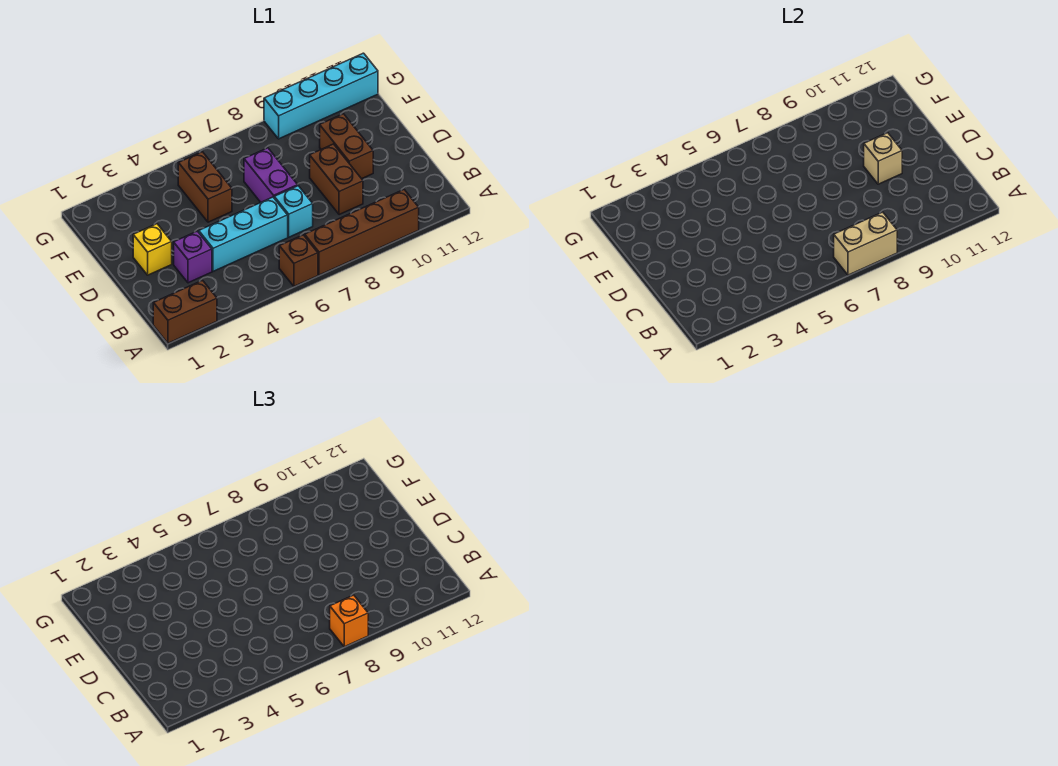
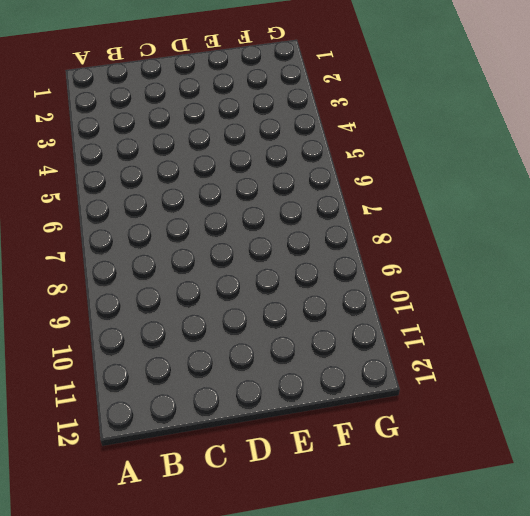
none -> brown brick A1:A2 level 1
none -> brown brick A6 level 1
none -> brown brick A7:A10 level 1

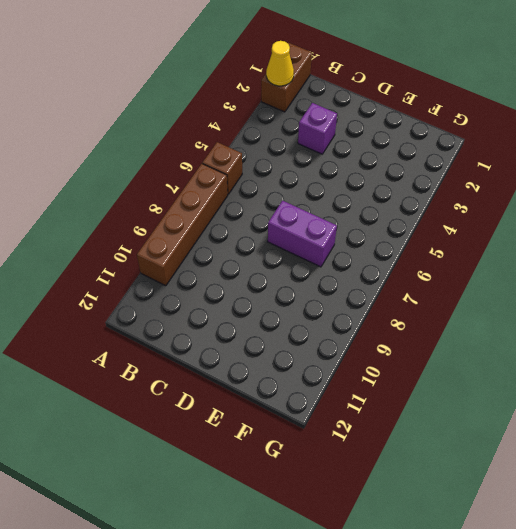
yellow cone A2 level 2 -> none
none -> cyan brick C4:C6 level 1
none -> cyan brick C7 level 1
none -> brown brick C9:D9 level 1

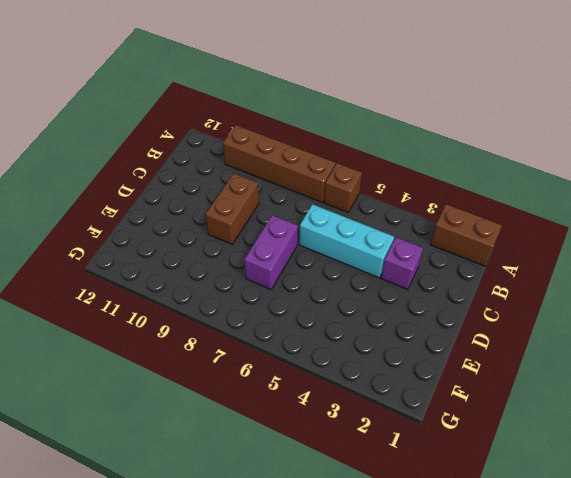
none -> cyan brick C7 level 1
none -> yellow brick D2 level 1
none -> brown brick D10:E10 level 1

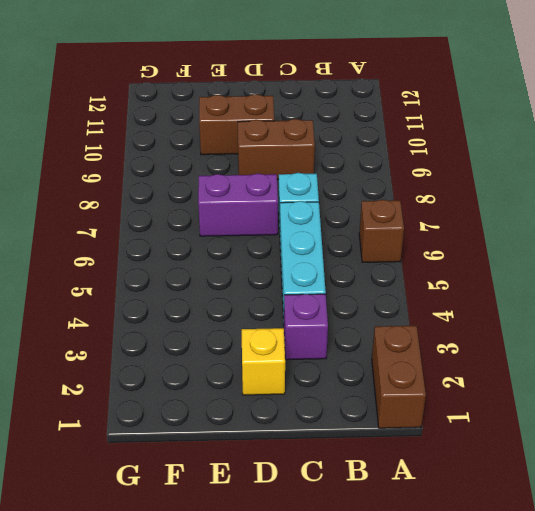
none -> brown brick A7:A10 level 1
none -> brown brick E5:F5 level 1
none -> cyan brick G9:G12 level 1

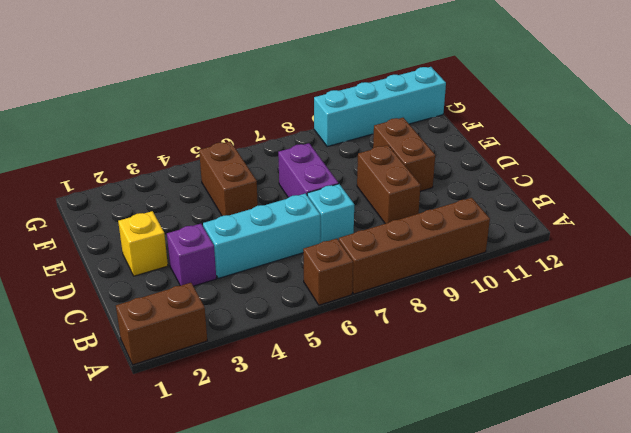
none -> tan brick A7:A8 level 2
none -> tan brick D10 level 2
none -> orange brick A8 level 3

